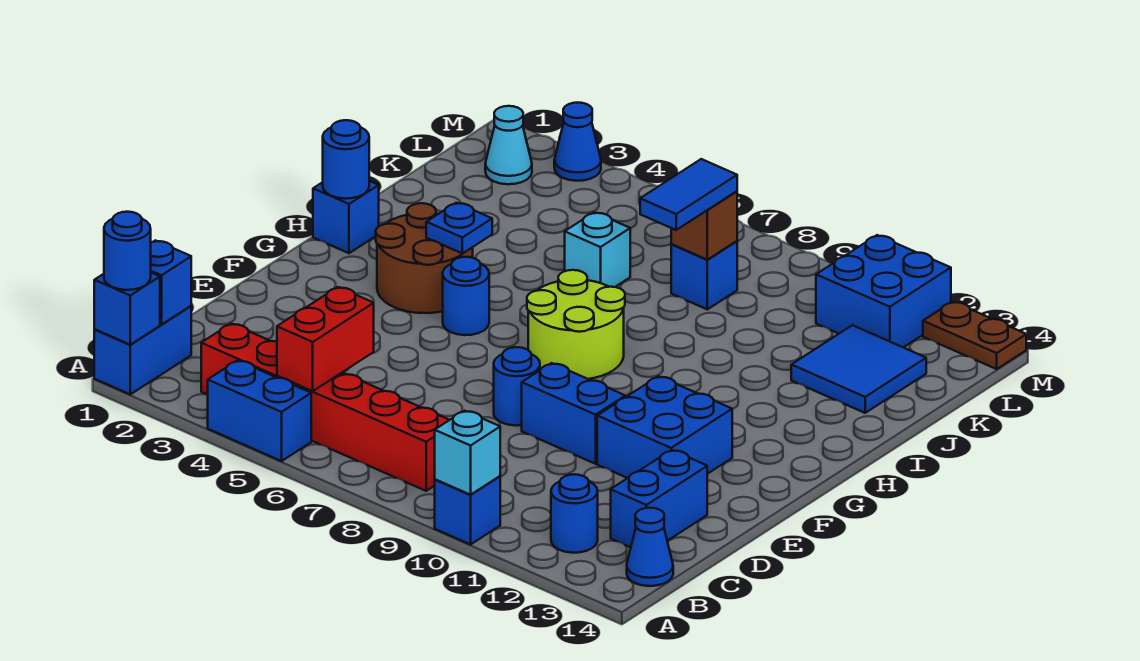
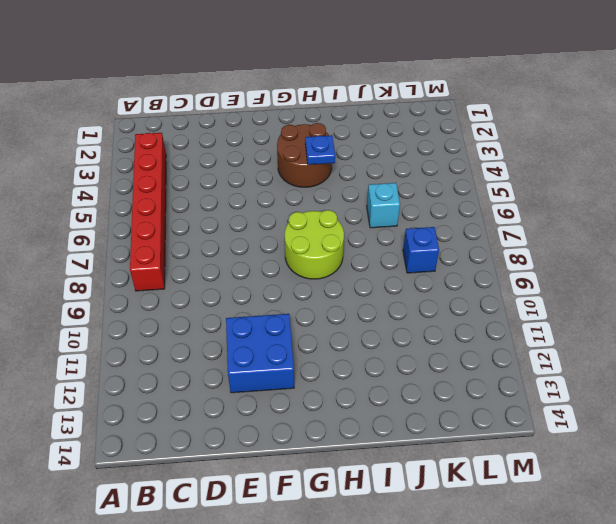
none -> blue brick A1:B1 level 1
none -> blue brick A4:A5 level 1
none -> blue brick A10 level 1
none -> blue round brick B12 level 1

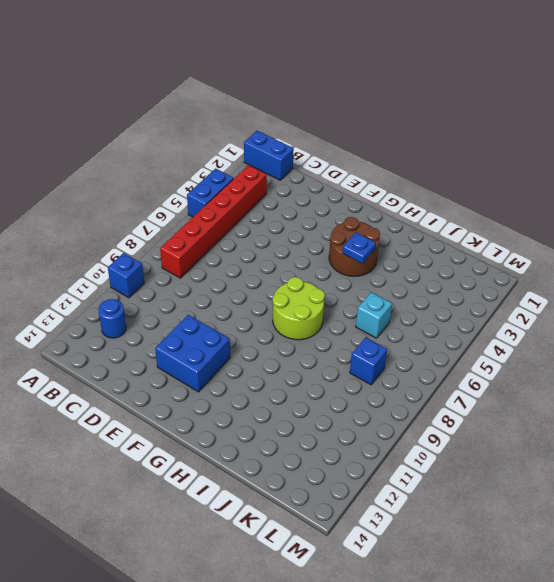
none -> blue cone B14 level 1
none -> blue brick C13:D13 level 1
none -> blue round brick E8 level 1
none -> blue brick E9:E10 level 1

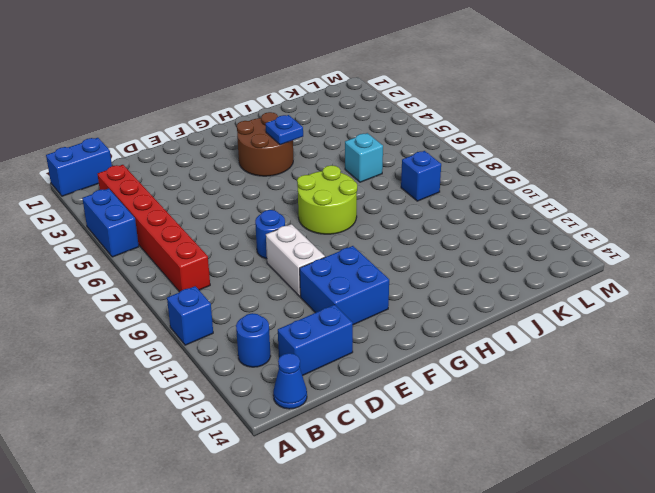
white brick E9:E10 level 1 -> blue brick E9:E10 level 1
none -> blue round brick G5 level 1
none -> blue brick H1 level 1
none -> blue tile J12:K13 level 1
none -> cyan cone L2 level 1

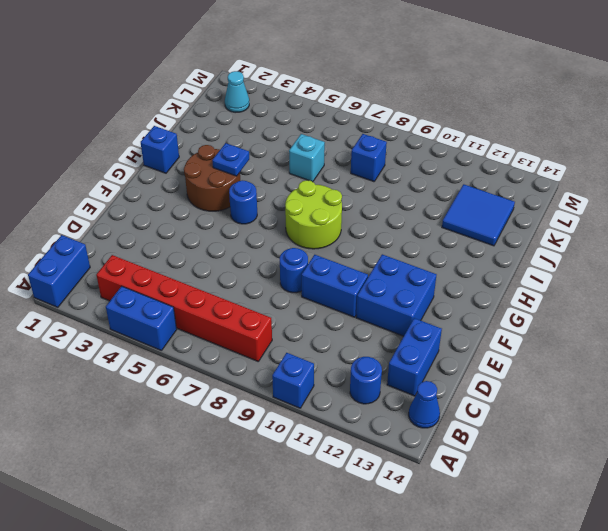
none -> blue brick L11:M12 level 1
none -> blue cone M3 level 1
none -> brown plate M13:M14 level 1
none -> blue brick A1 level 2

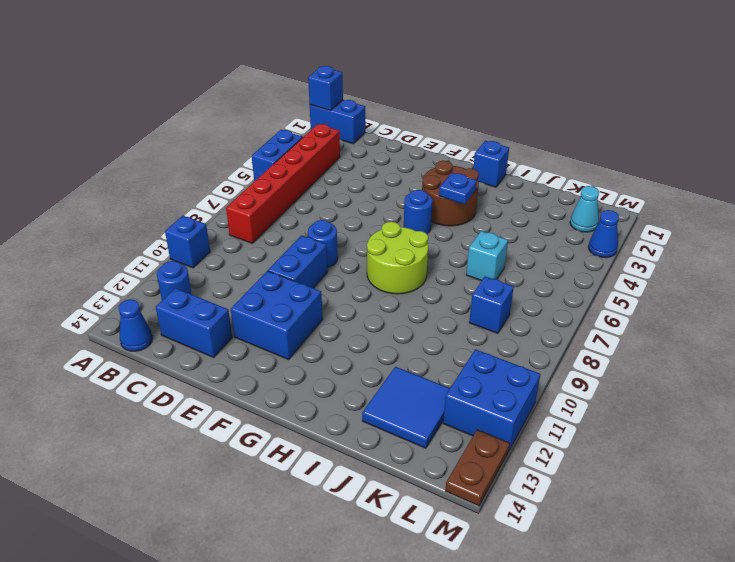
none -> cyan brick A10 level 2
none -> blue brick B1 level 2
none -> red brick B5:C5 level 2
none -> blue round brick H1 level 2

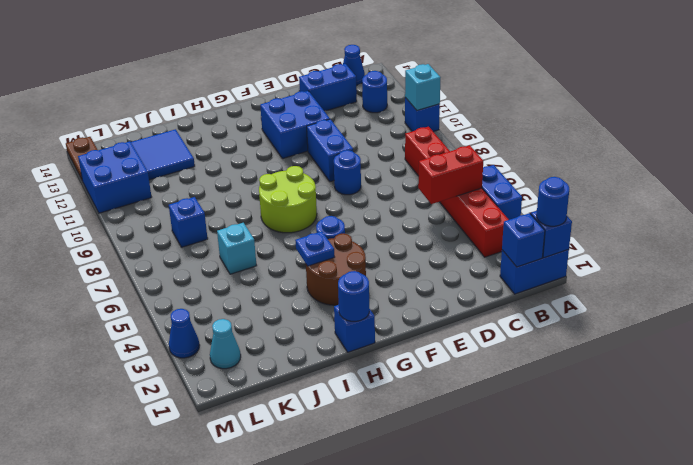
none -> brown brick K8 level 2
none -> blue tile J8:K8 level 3

